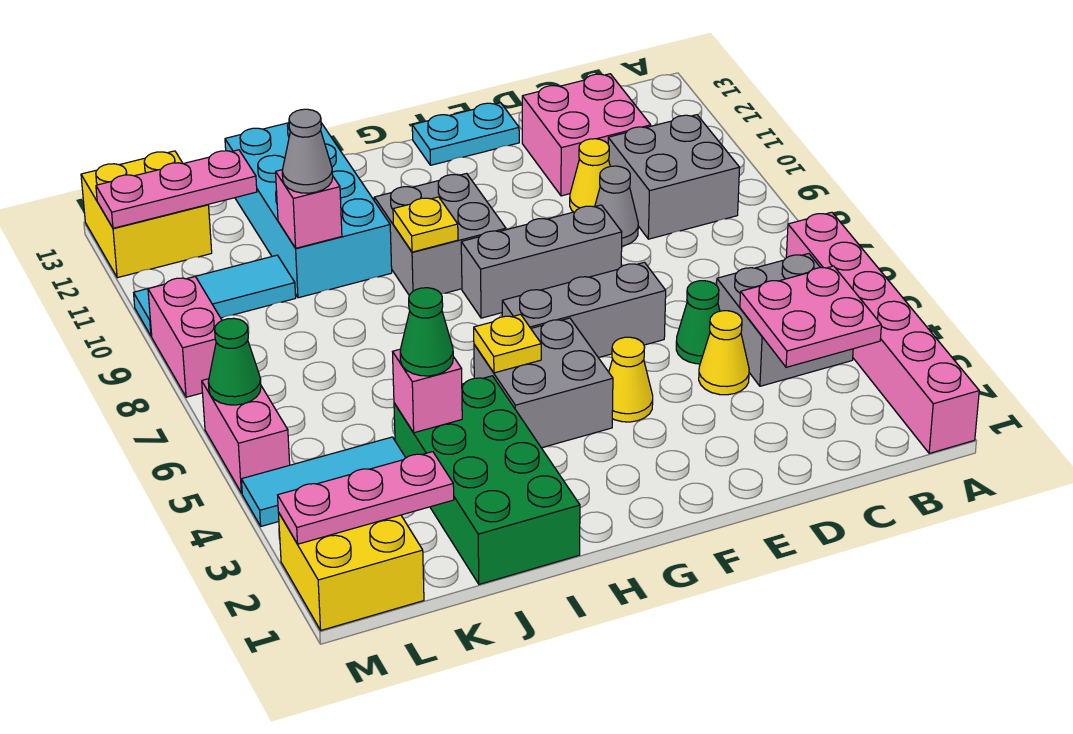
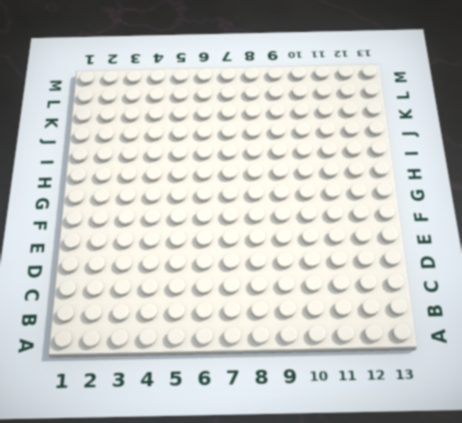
none -> pink brick A1:A6 level 1
none -> grey brick B4:C5 level 1
none -> grey brick B9:C10 level 1
none -> pink brick C11:D12 level 1

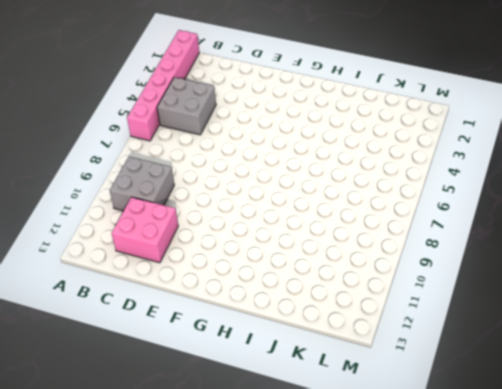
none -> yellow cone D4 level 1
none -> green cone D5 level 1
none -> grey cone D9 level 1
none -> yellow cone D10 level 1

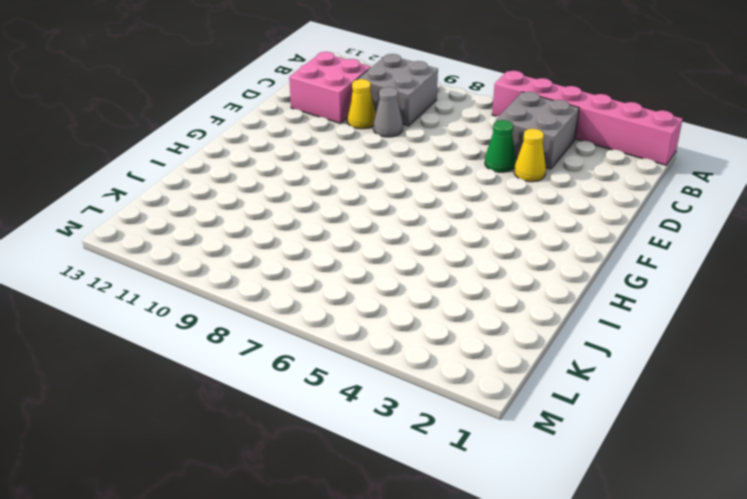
none -> grey brick E6:G6 level 1
none -> grey brick E8:G8 level 1
none -> cyan plate E13:F13 level 1
none -> yellow cone F4 level 1

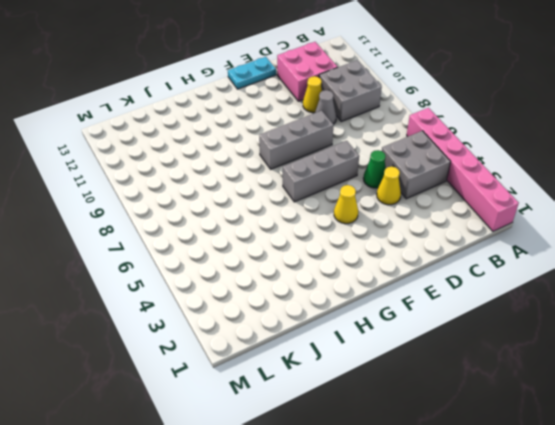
none -> grey brick G4:H5 level 1
none -> grey brick G9:H10 level 1
none -> green brick I1:J4 level 1
none -> cyan brick I10:J13 level 1

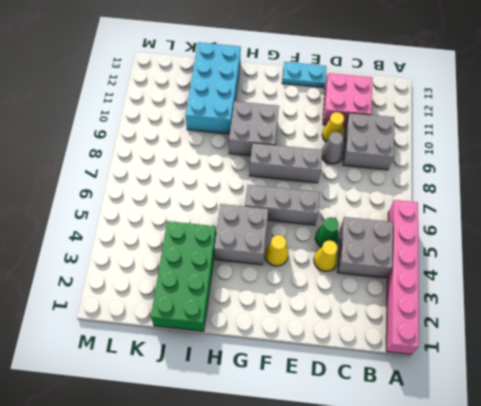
none -> cyan tile K4:M4 level 1
none -> cyan tile K10:M10 level 1
none -> yellow brick L1:M2 level 1
none -> yellow brick L12:M13 level 1

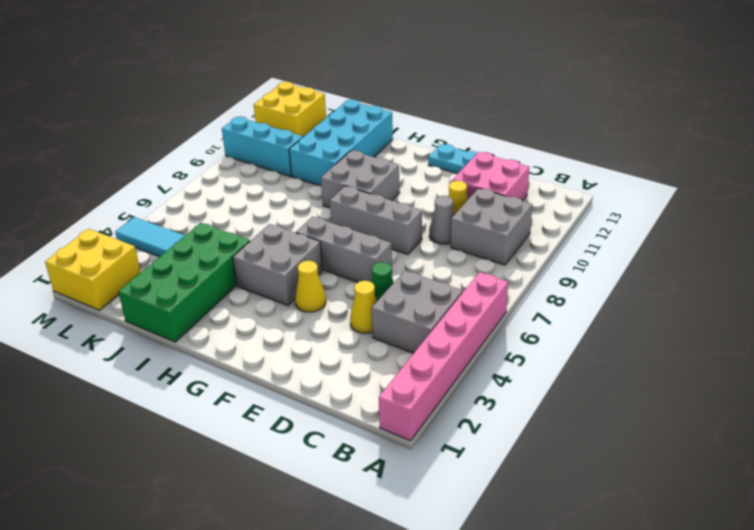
cyan brick K10:M10 level 1 -> cyan tile K10:M10 level 1
none -> pink brick M5:M6 level 1
none -> pink brick M8:M9 level 1
none -> pink plate B3:C4 level 2
none -> yellow plate H5 level 2

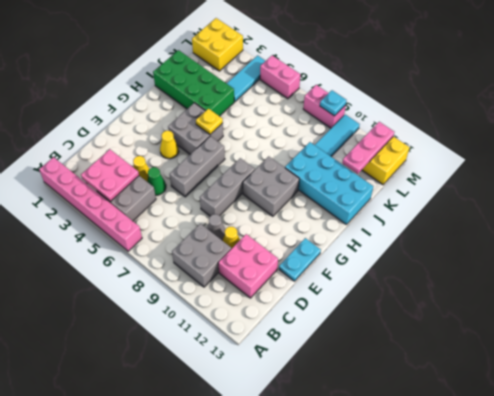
cyan plate M9 level 2 -> none
none -> yellow plate H9 level 2
none -> pink brick J4 level 2
none -> pink brick J10 level 2
none -> pink plate K2:M2 level 2

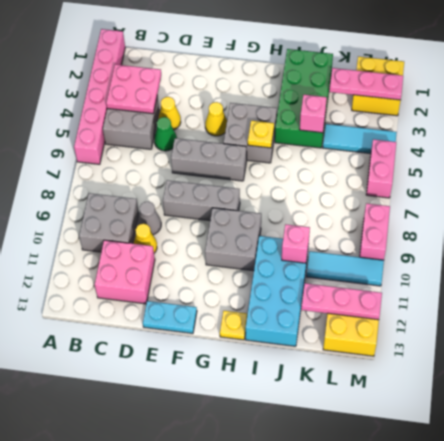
yellow plate H13 level 1 -> yellow plate H9 level 2
none -> green cone M6 level 2
none -> green cone J4 level 3
none -> grey cone J10 level 3

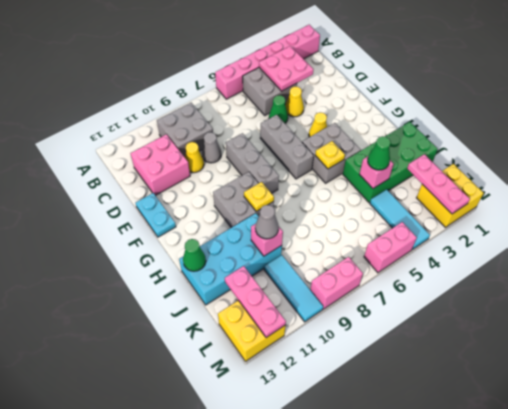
green cone I13 level 2 -> green cone M6 level 2

